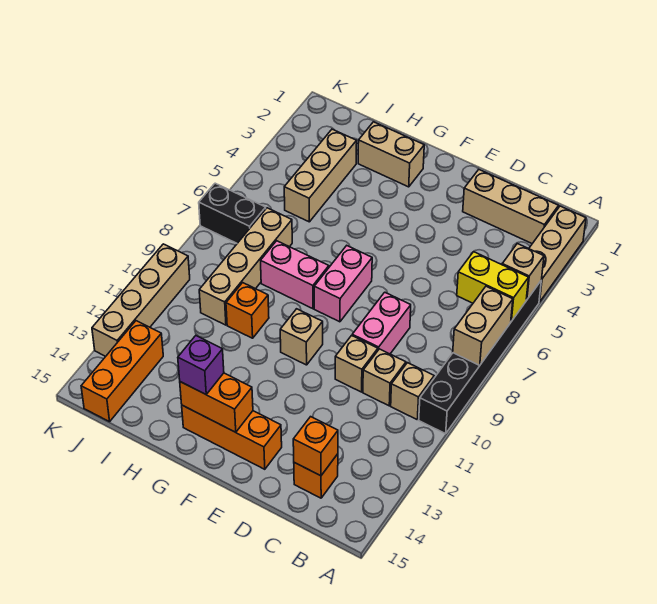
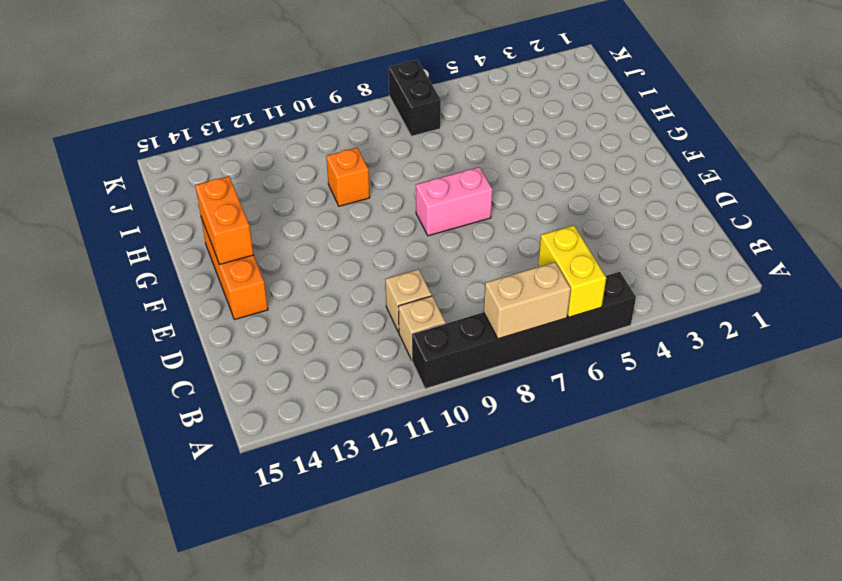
none -> tan brick A2:A4 level 1
none -> tan brick B2:D2 level 1
none -> orange brick C14 level 1

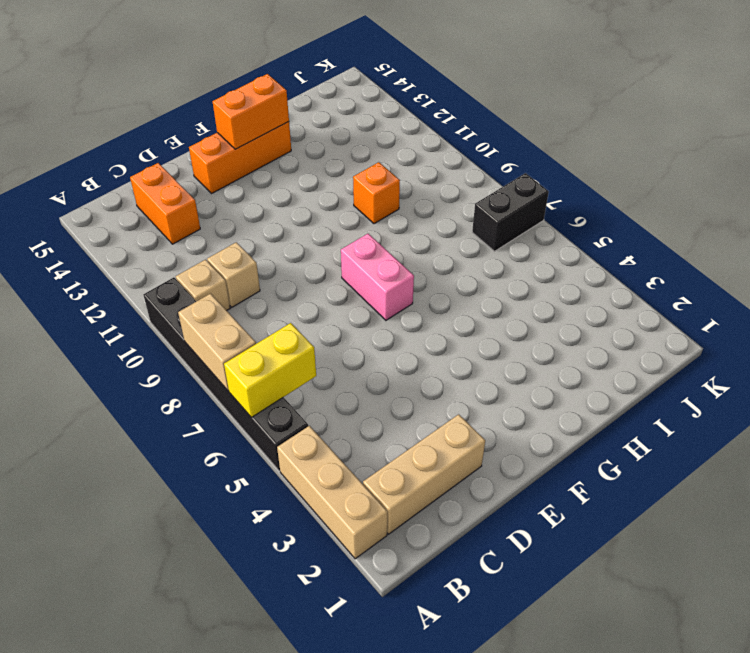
orange brick C13:C14 level 1 -> orange brick C14 level 1
none -> pink brick D8:D9 level 1
none -> tan brick D10 level 1
none -> tan brick F10 level 1

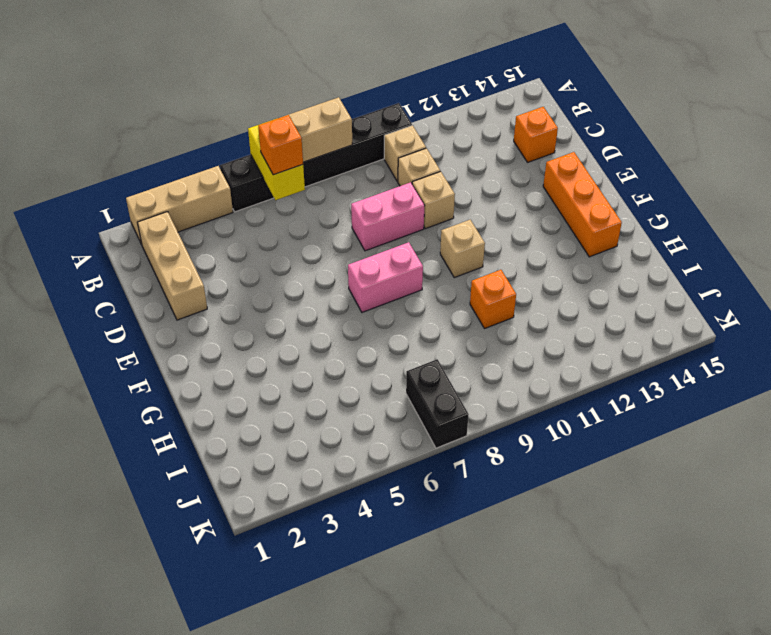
orange brick B6 level 3 -> orange brick C14 level 2
none -> tan brick G2:H2 level 1
none -> pink brick G8:H8 level 1
none -> tan brick I3:I5 level 1

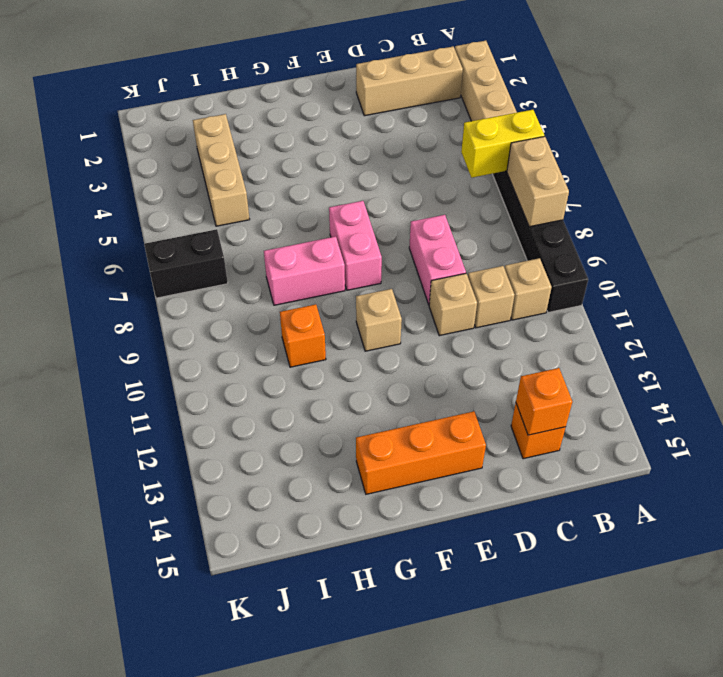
none -> tan brick G2:H2 level 1
none -> tan brick I7:I10 level 1
none -> orange brick J13:J15 level 1

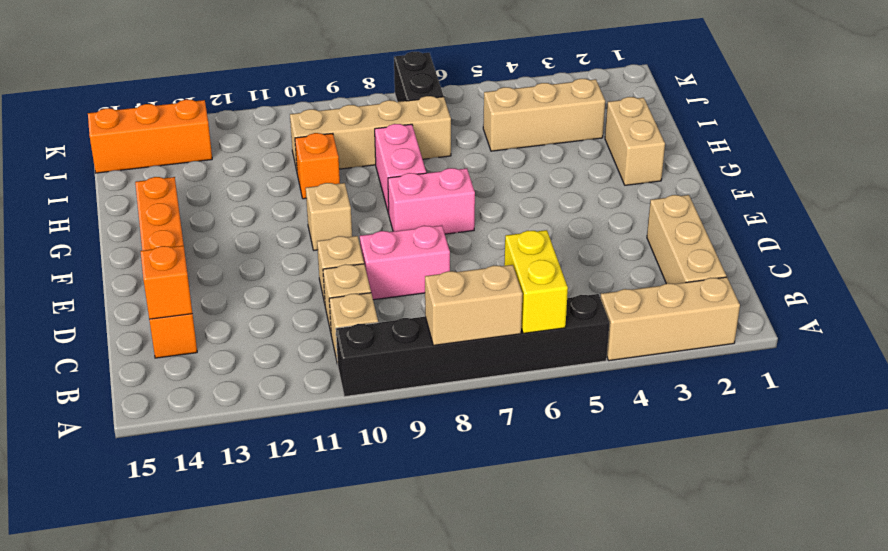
none -> tan brick K10:K13 level 1
none -> tan brick A5 level 2
none -> orange brick F14:G14 level 2

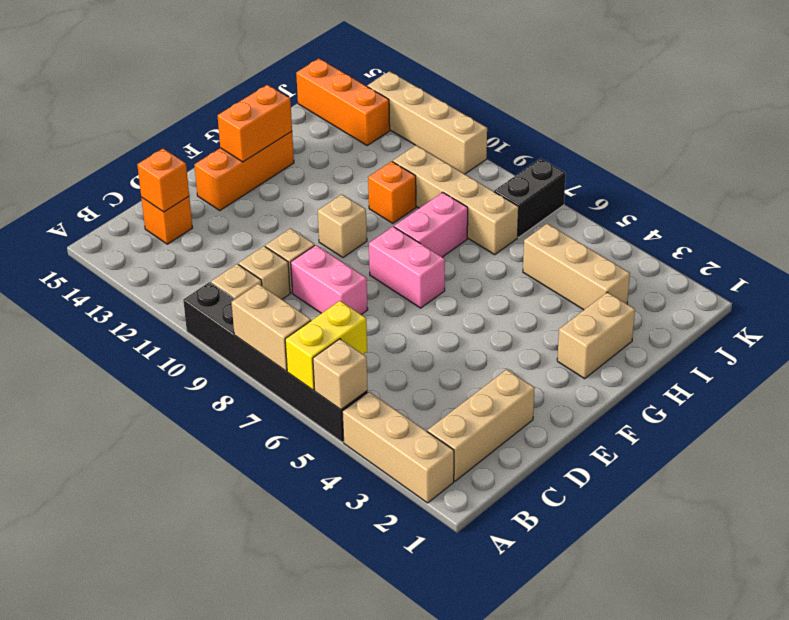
none -> purple brick G14 level 3

